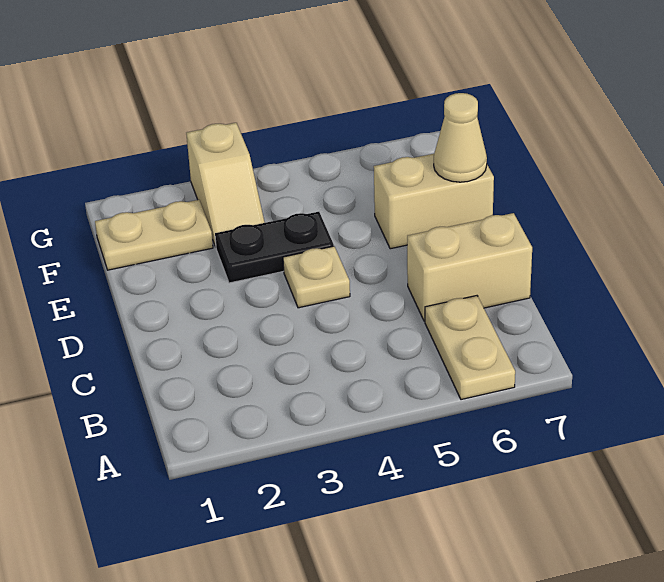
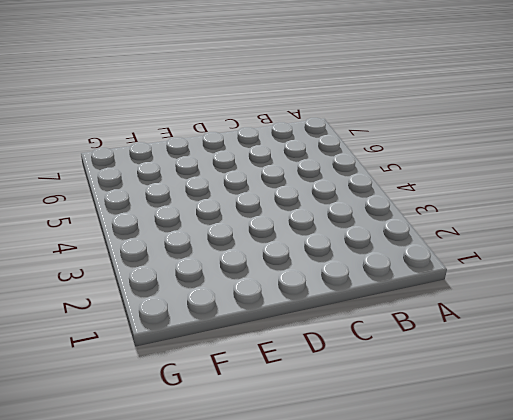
none -> tan plate A6:B6 level 1
none -> tan brick C6:C7 level 1

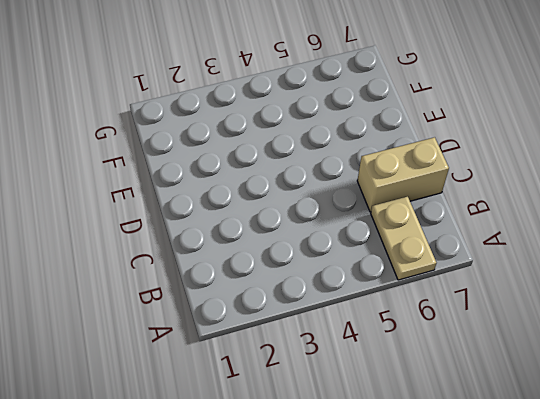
none -> tan plate D4 level 1
none -> black plate E3:E4 level 1

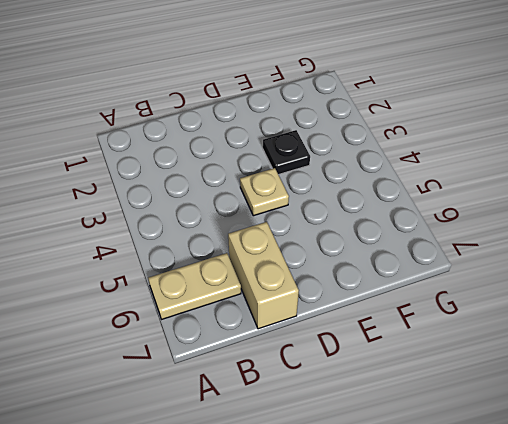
black plate E3 level 1 -> black plate E3:E4 level 1
none -> tan brick E6:E7 level 1
none -> tan plate F1:F2 level 1

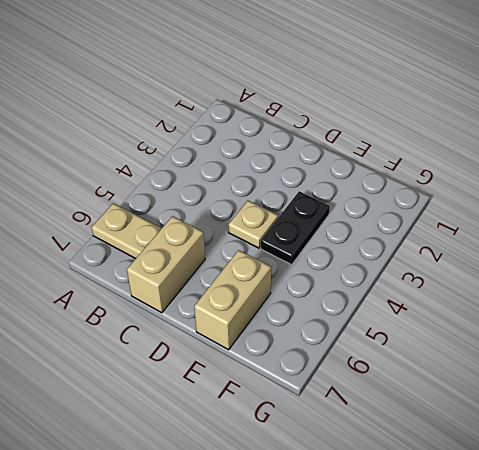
none -> tan plate F1:F2 level 1
none -> tan slope F3:G3 level 1 top G

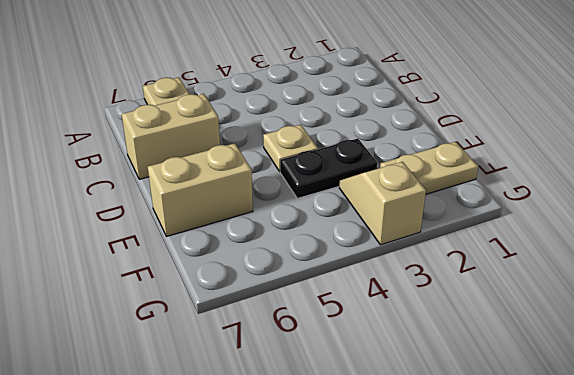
none -> tan cone E7 level 2

